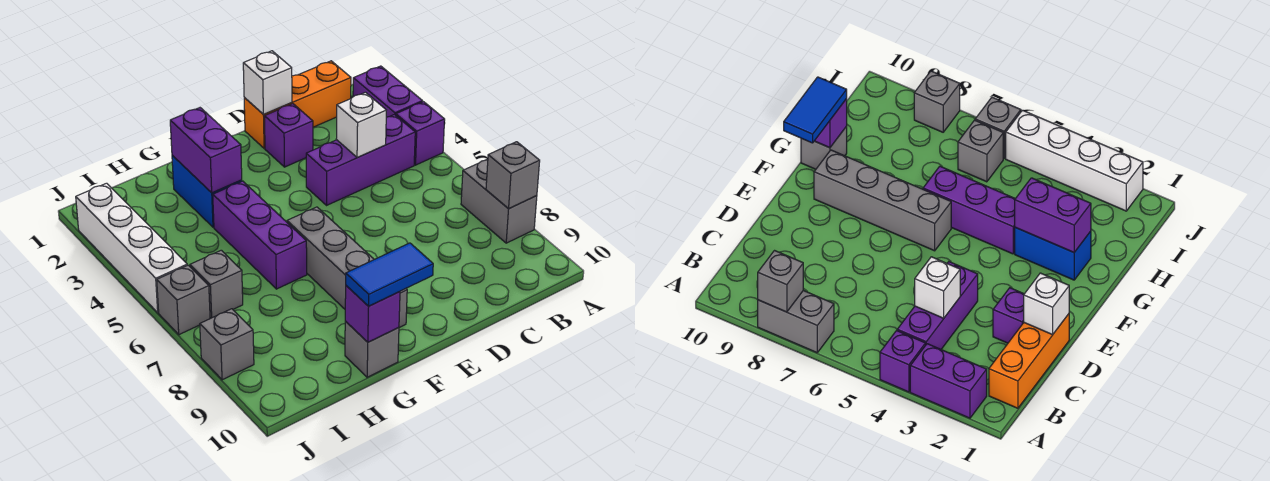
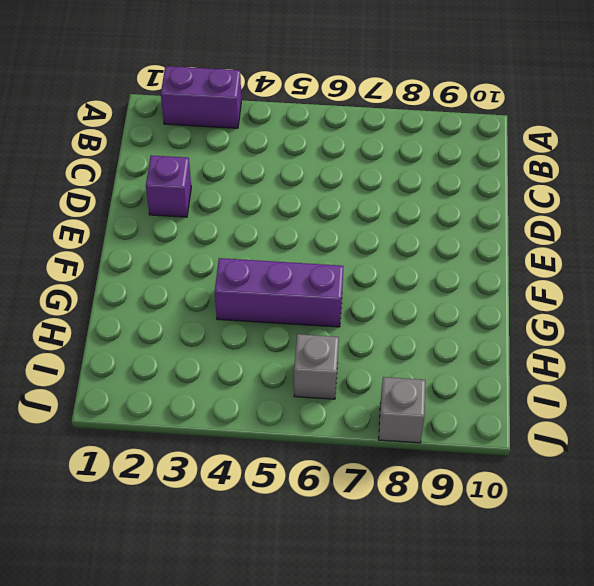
none -> purple brick A4 level 1
none -> grey brick A7:A8 level 1
none -> orange brick B1:D1 level 1

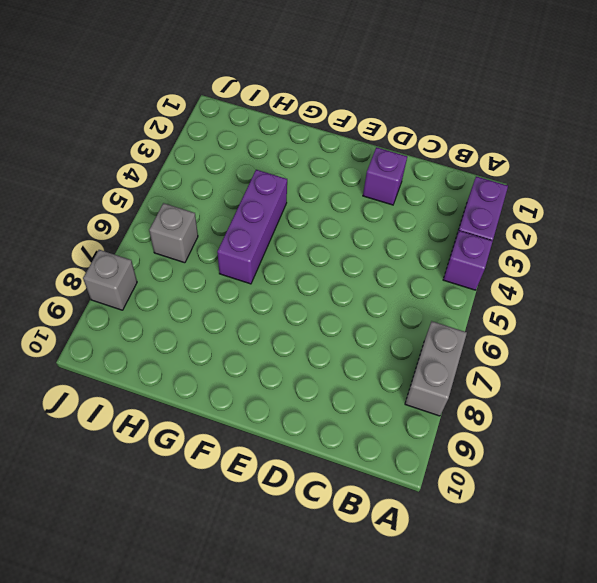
none -> orange brick B1:D1 level 1
none -> purple brick B4:D4 level 1
none -> grey brick F6:F9 level 1

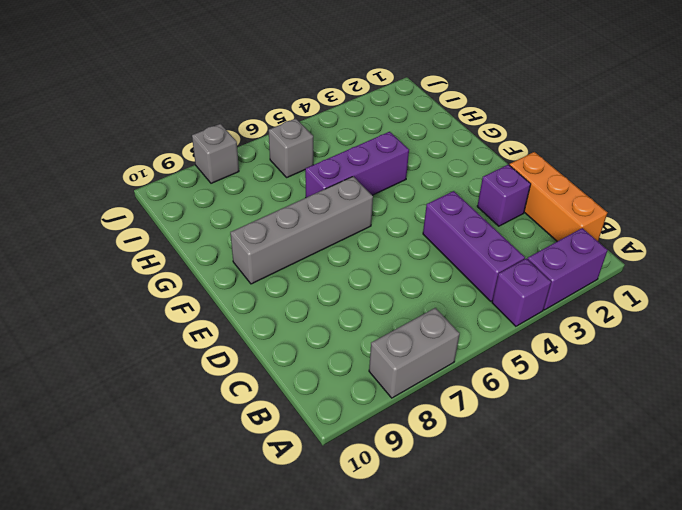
none -> blue brick G2:G3 level 1
none -> grey brick G10 level 1
none -> white brick J2:J5 level 1

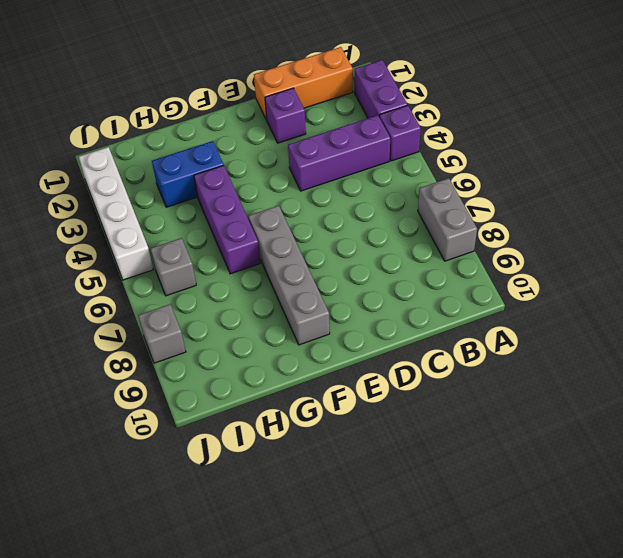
blue brick G3:H3 level 1 -> blue brick G2:G3 level 1
none -> grey brick G10 level 1
none -> grey brick J6 level 1
none -> grey brick A8 level 2

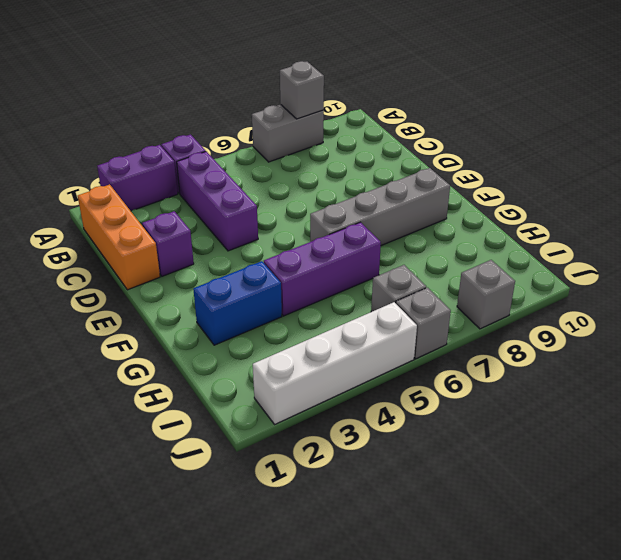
none -> grey brick G10 level 1
none -> white brick C4 level 2
none -> white brick D1 level 2

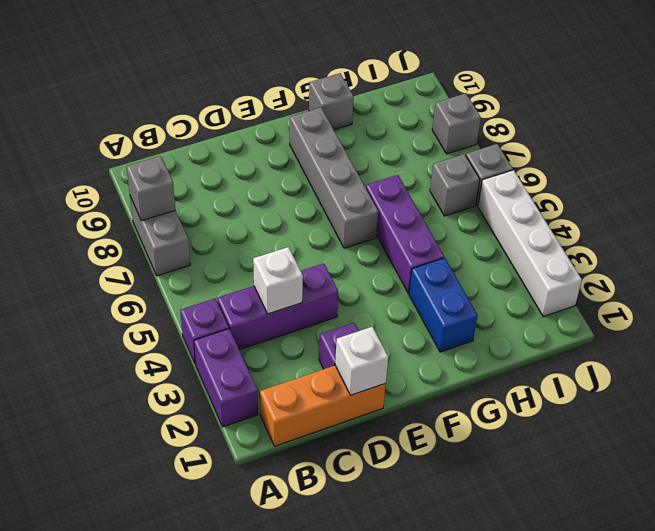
none -> purple brick G2:G3 level 2
none -> purple brick G10 level 2
none -> blue tile F10:G10 level 3

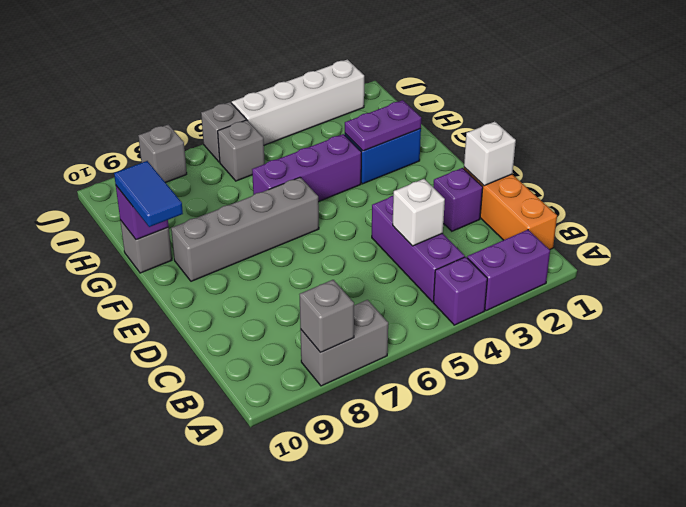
purple plate G2:G3 level 2 -> purple brick G2:G3 level 2

